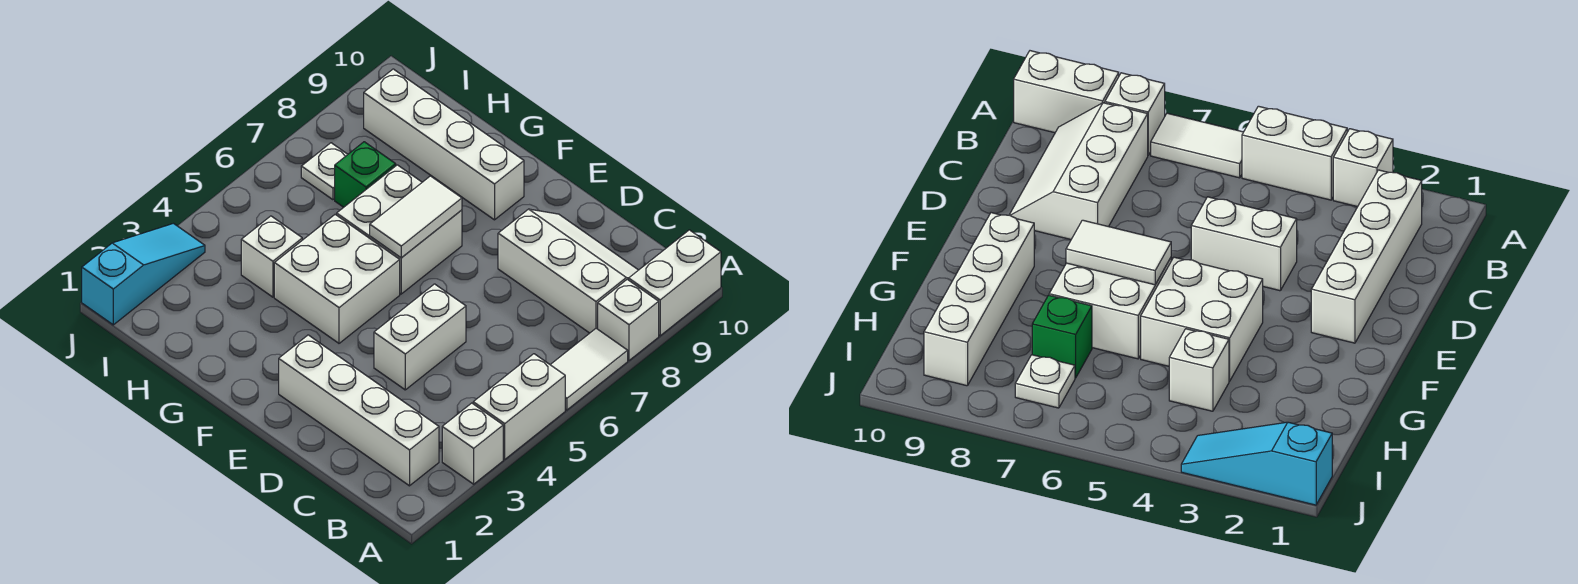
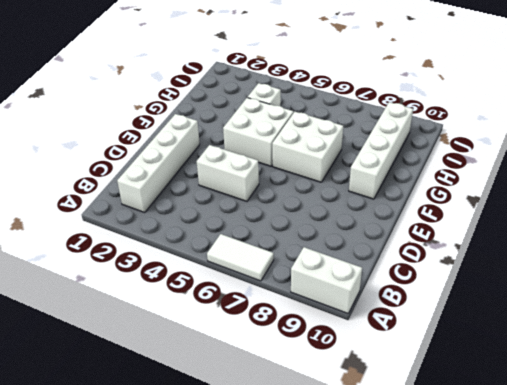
none -> white brick A3 level 1
none -> white brick A4:A5 level 1
none -> white brick A8 level 1

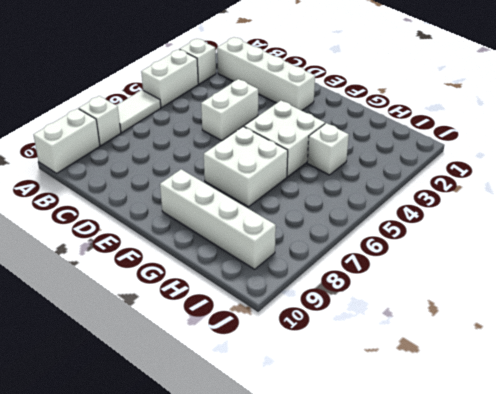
none -> white slope B8:D9 level 1 top 8
none -> green brick H7 level 1
none -> white plate I7 level 1

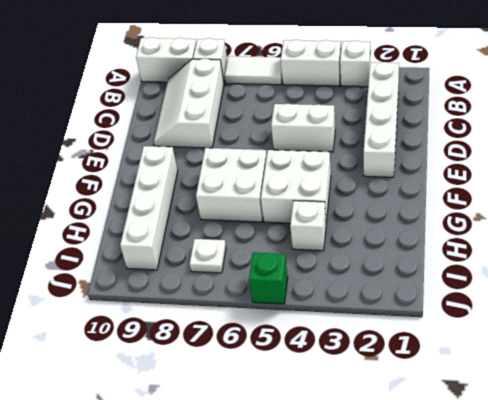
green brick J5 level 1 -> green brick H7 level 1
none -> cyan slope J1:J3 level 1 top 1
none -> white tile F6:F7 level 2

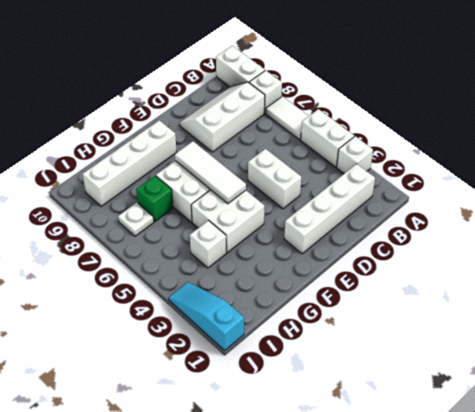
white tile F5:F7 level 2 -> white tile F6:F7 level 2

